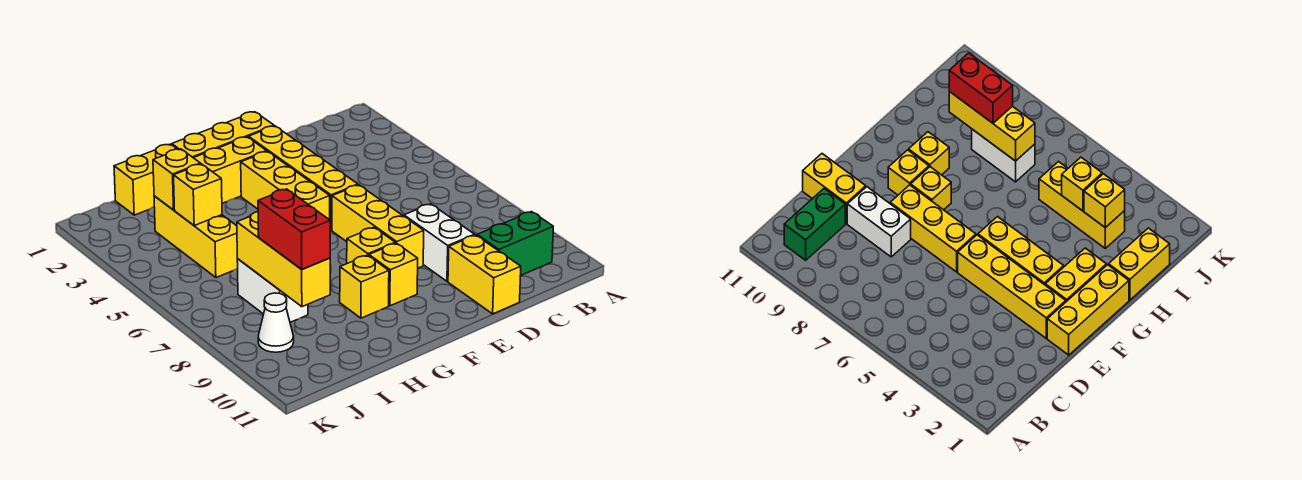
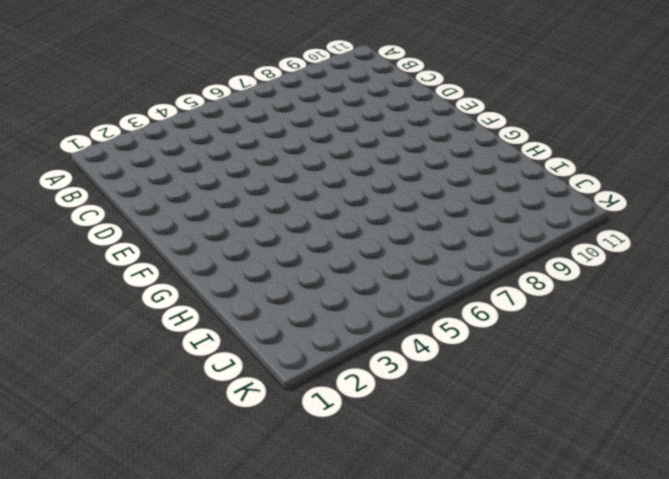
none -> green brick B10:C10 level 1
none -> white brick D8:D9 level 1
none -> yellow brick D10:D11 level 1

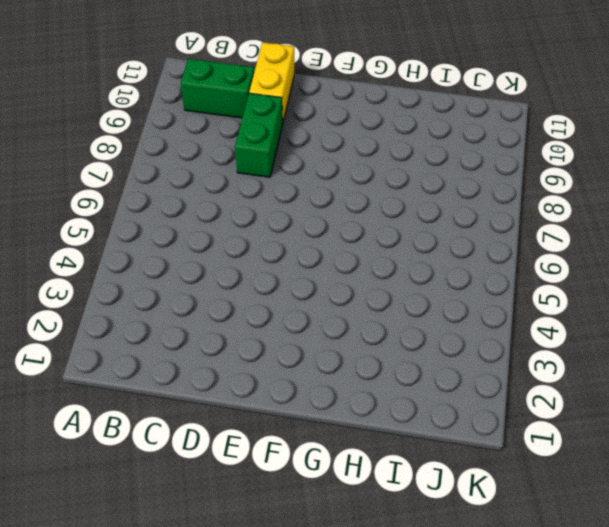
green brick D8:D9 level 1 -> white brick D8:D9 level 1
none -> yellow brick E1:G1 level 1
none -> yellow brick E2:E5 level 1
none -> yellow brick E6:E8 level 1

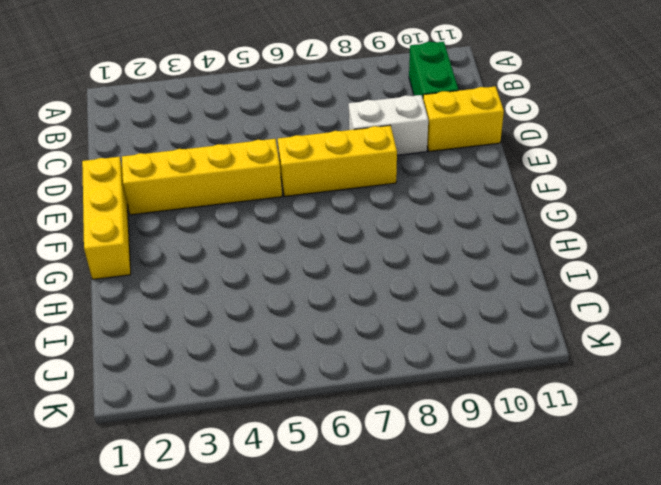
none -> yellow brick F2:G2 level 1
none -> yellow brick F3:F5 level 1
none -> yellow brick F8 level 1

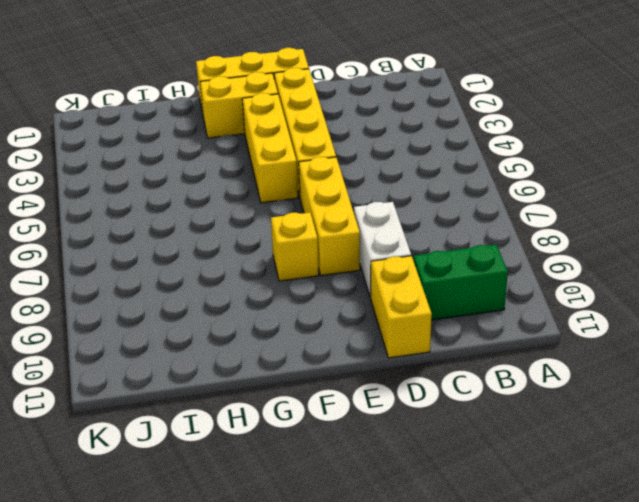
none -> yellow brick F9 level 1
none -> yellow brick G9 level 1
none -> yellow brick H1:I1 level 1

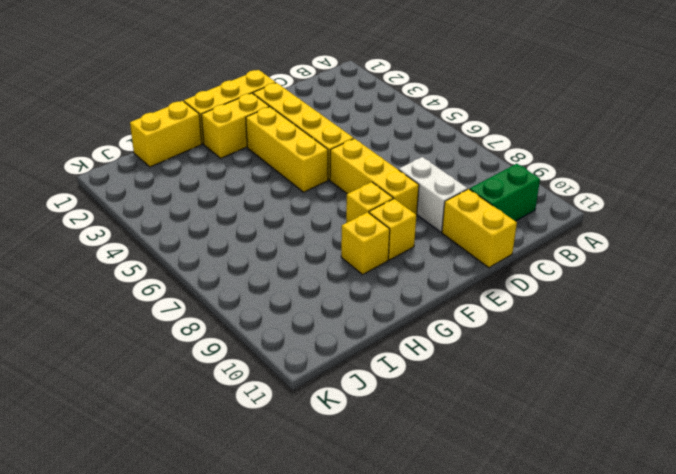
none -> yellow brick I3:I5 level 1
none -> white brick I7:I8 level 1
none -> white cone J9 level 1

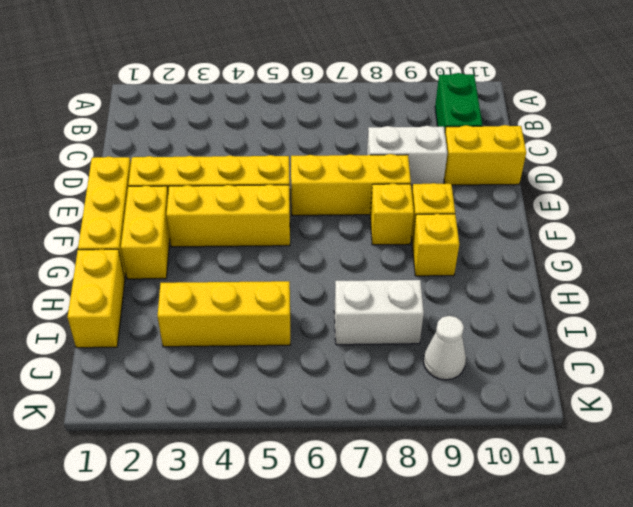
none -> yellow brick I3 level 2
none -> yellow brick I4 level 2
none -> yellow brick I7:I9 level 2

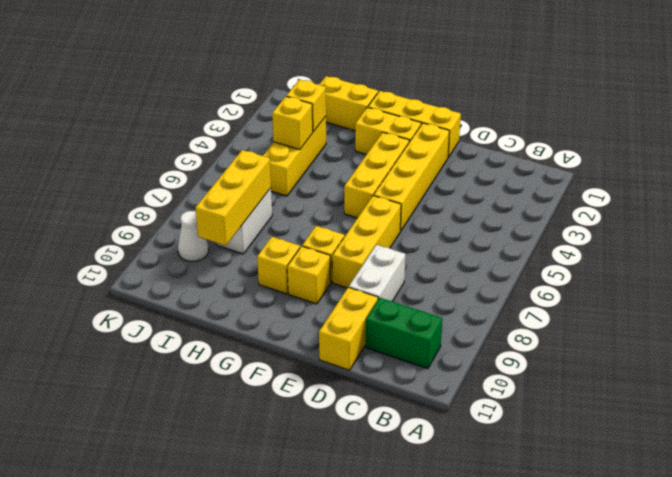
none -> red brick I8:I9 level 3

